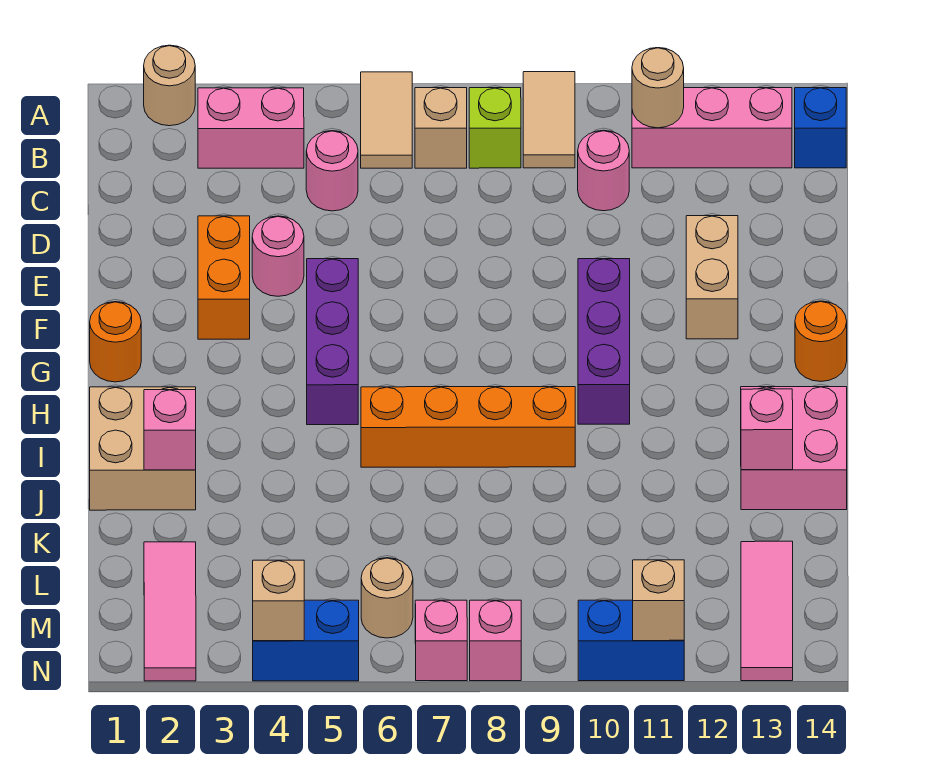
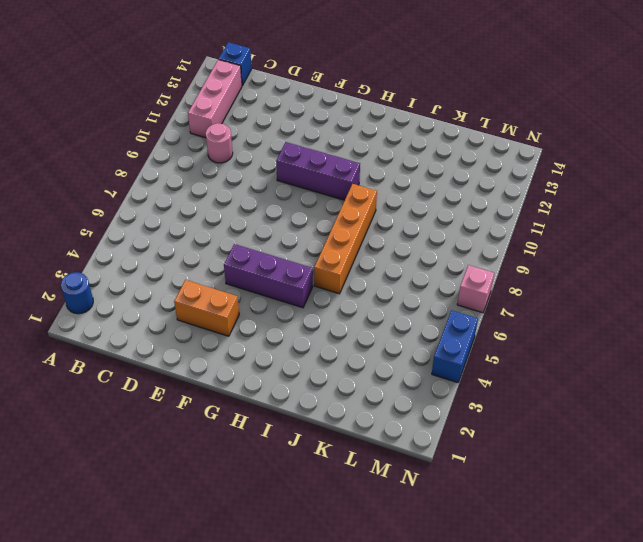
blue round brick A2 level 1 -> tan round brick A2 level 1
none -> tan tile A6:B6 level 1
none -> tan tile A9:B9 level 1
none -> pink brick B3:B4 level 1
none -> tan brick B7 level 1

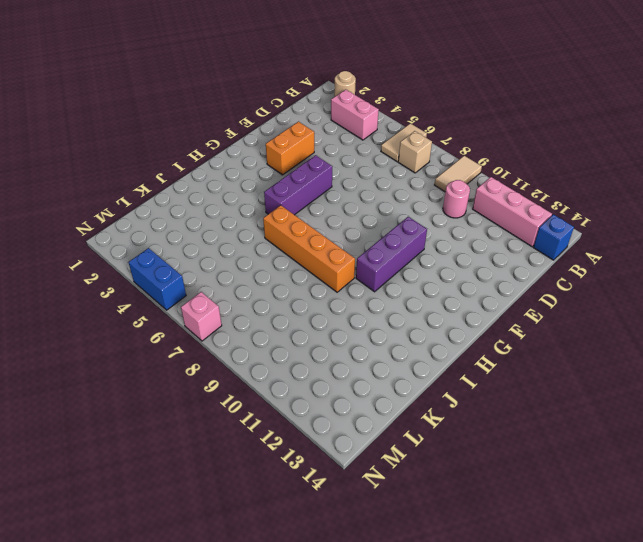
none -> lime brick B8 level 1
none -> pink round brick C5 level 1
none -> pink round brick E4 level 1
none -> tan brick E12:F12 level 1

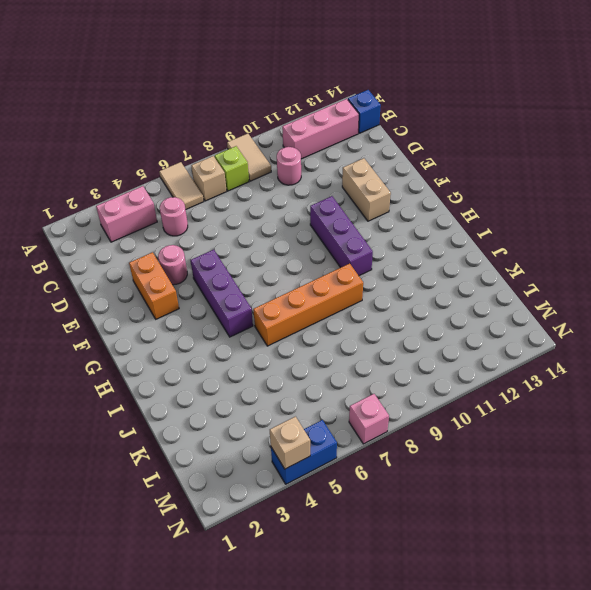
none -> tan round brick A2 level 1
none -> orange round brick G1 level 1
none -> orange round brick G14 level 1
none -> tan brick I1:J2 level 1

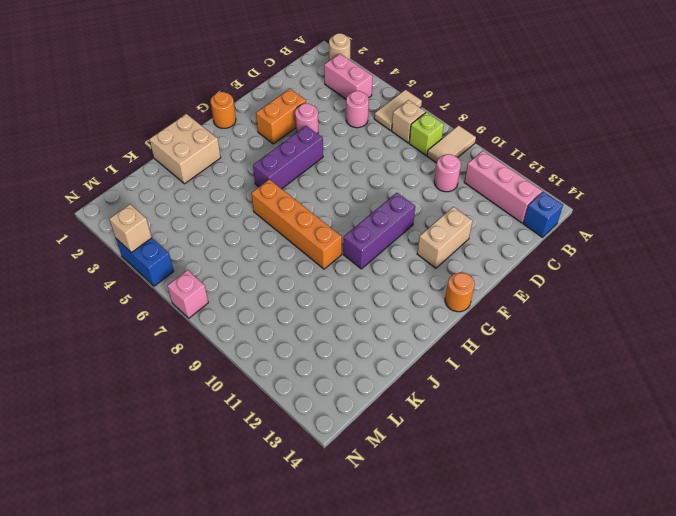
none -> pink brick I13:J14 level 1
none -> pink tile L2:N2 level 1
none -> pink tile L13:N13 level 1
none -> tan round brick M6 level 1

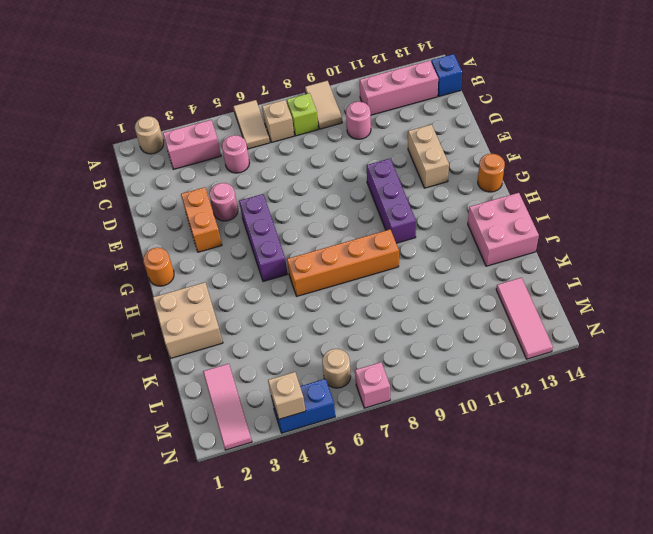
none -> pink brick N8 level 1
none -> blue brick N10:N11 level 1
none -> tan round brick B11 level 2
none -> pink brick J2 level 2

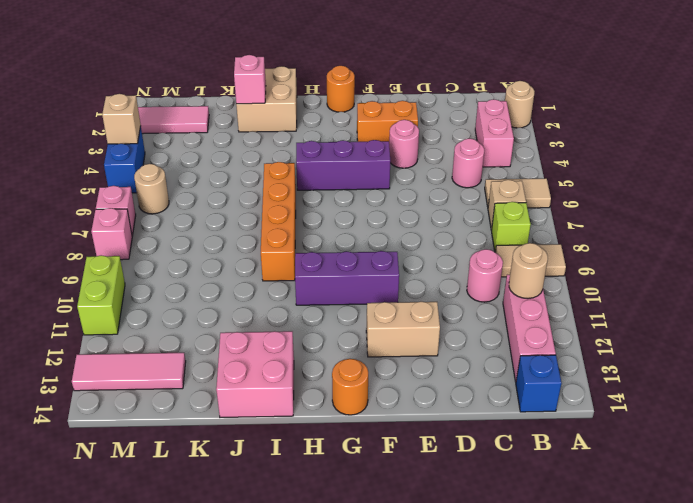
lime brick N10:N11 level 1 -> blue brick N10:N11 level 1
none -> pink brick J13 level 2
none -> tan brick N11 level 2

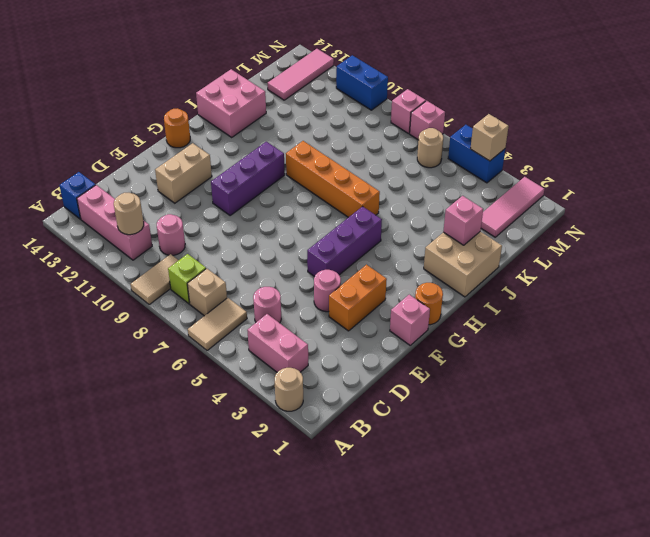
pink brick F1 level 1 -> pink brick J13 level 2
none -> tan brick N11 level 2

